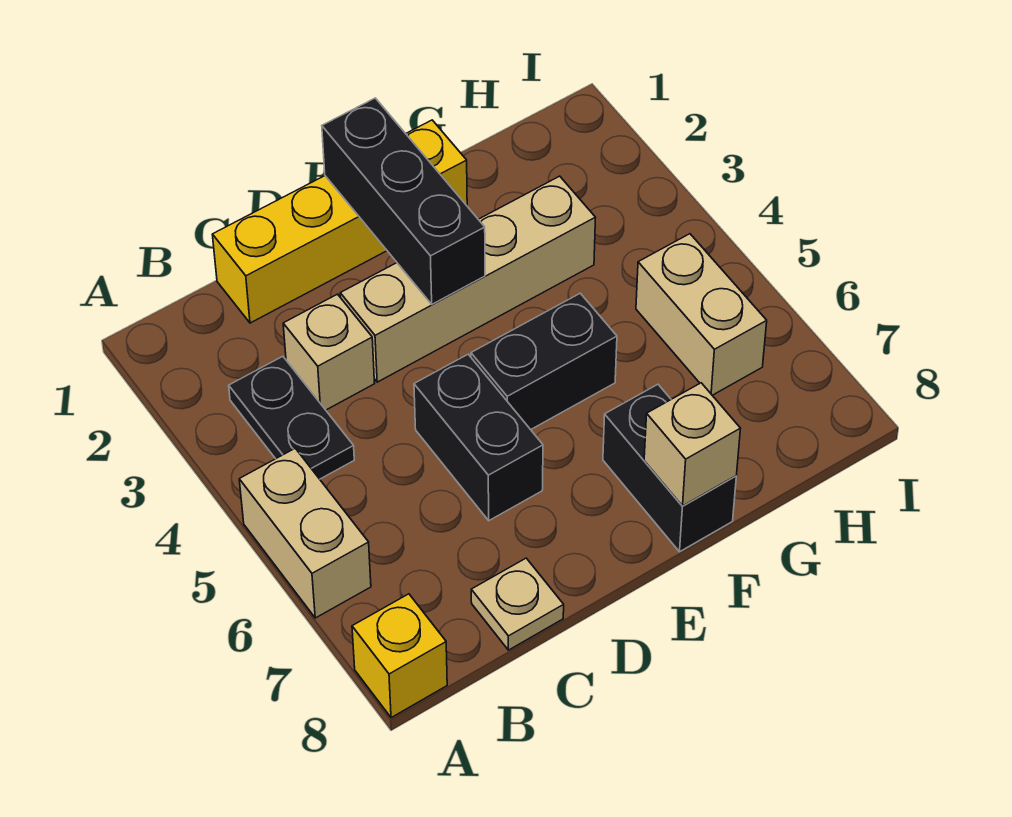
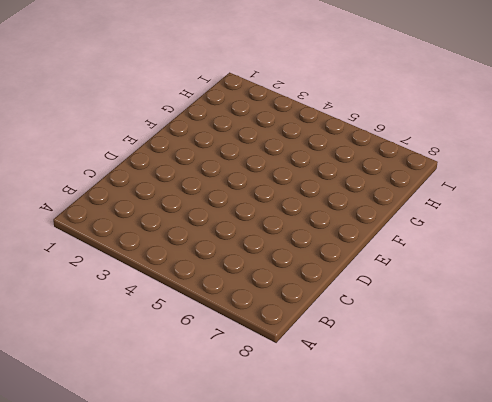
none -> tan brick A5:A6 level 1
none -> yellow brick A8 level 1
none -> black plate B3:B4 level 1

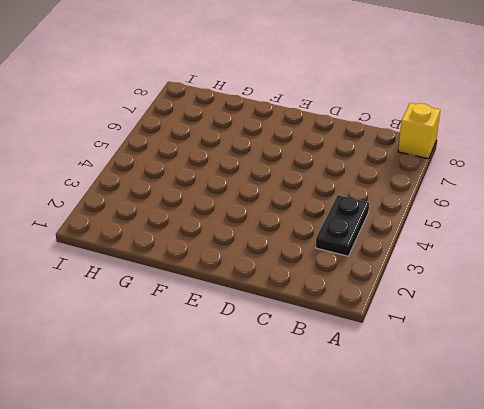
none -> tan brick A5:A6 level 1
none -> yellow brick C1:F1 level 1
none -> tan brick C3 level 1

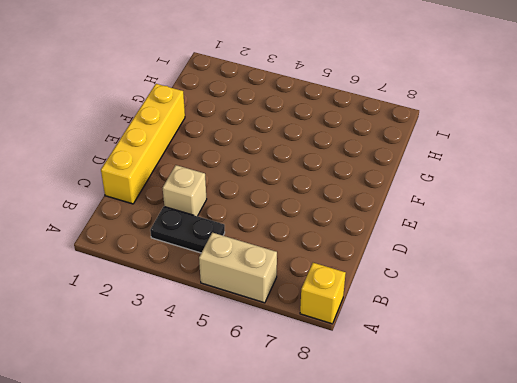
none -> tan plate C8 level 1
none -> tan brick D3:G3 level 1
none -> black brick D5:D6 level 1

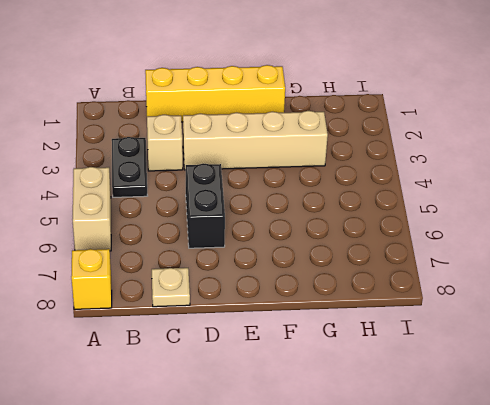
none -> black brick E5:F5 level 1
none -> black brick F7:F8 level 1
none -> tan brick H5:H6 level 1

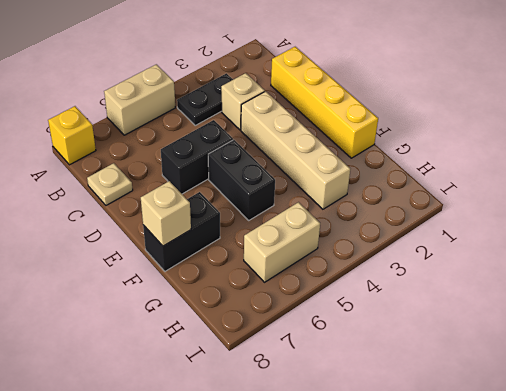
none -> black brick E1:E3 level 2

